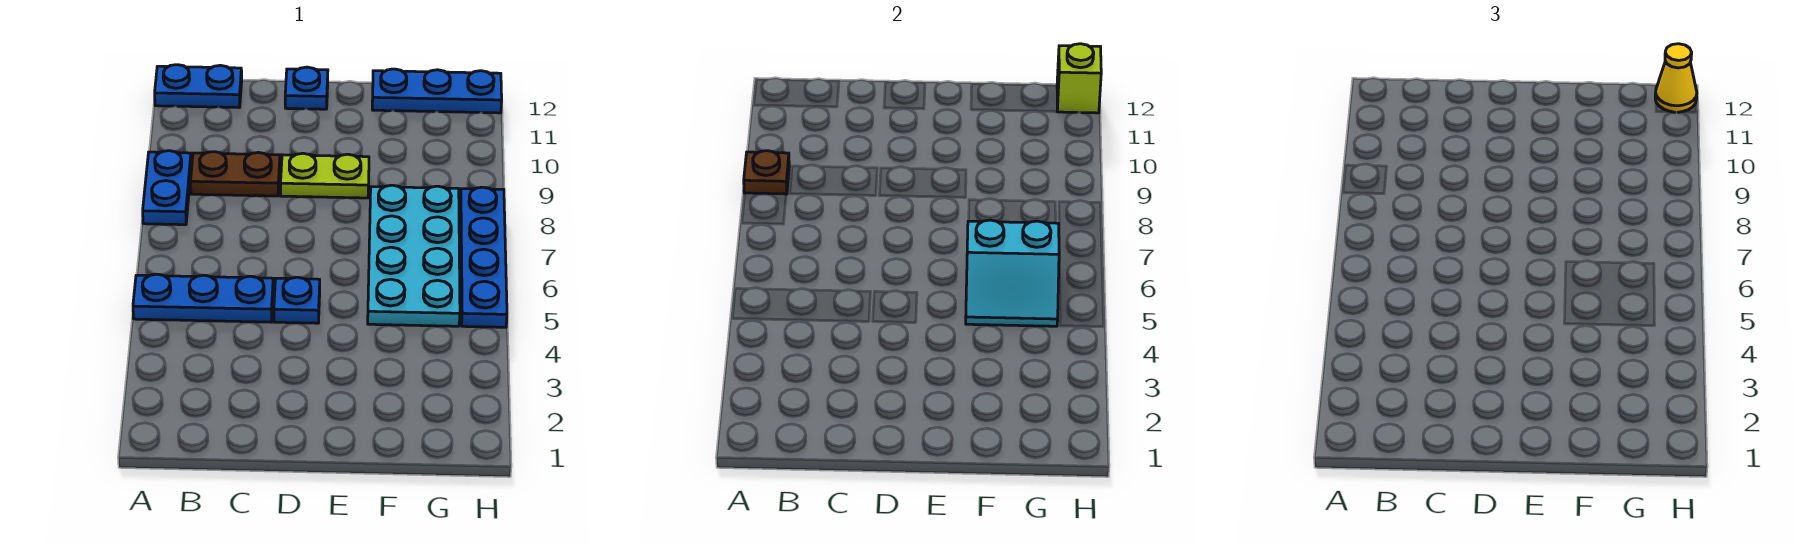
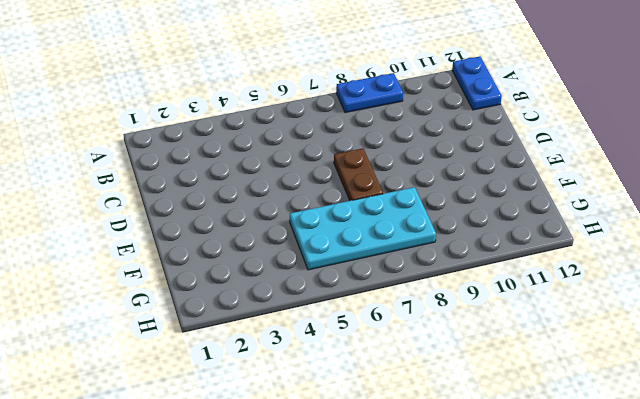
brown plate D7:E7 level 1 -> brown plate B9:C9 level 1
none -> blue plate A5:C5 level 1
none -> blue plate D5 level 1
none -> lime plate D9:E9 level 1

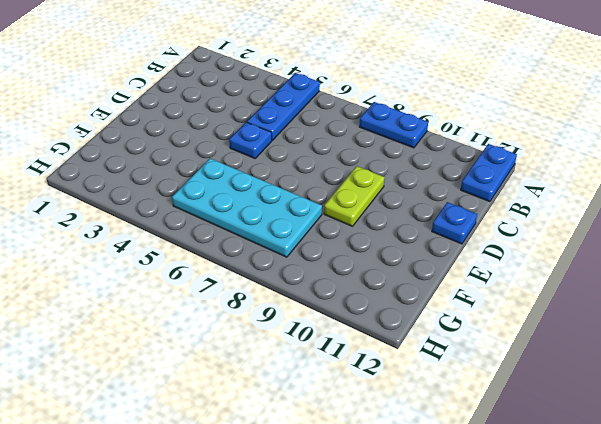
none -> brown plate B9:C9 level 1
none -> blue plate F12:H12 level 1
none -> blue plate H5:H8 level 1

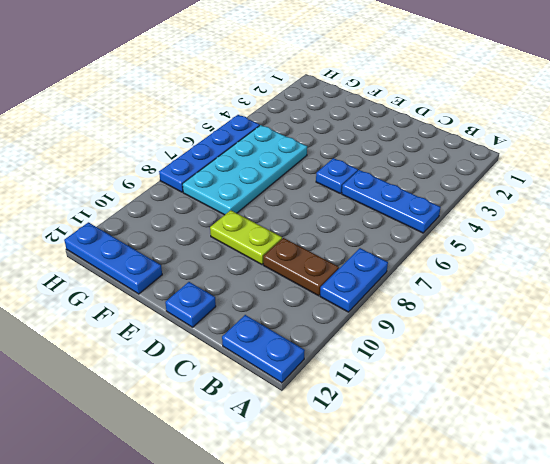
none -> brown plate A9 level 2
none -> cyan slope F5:G6 level 2 top 6
none -> lime brick H12 level 2

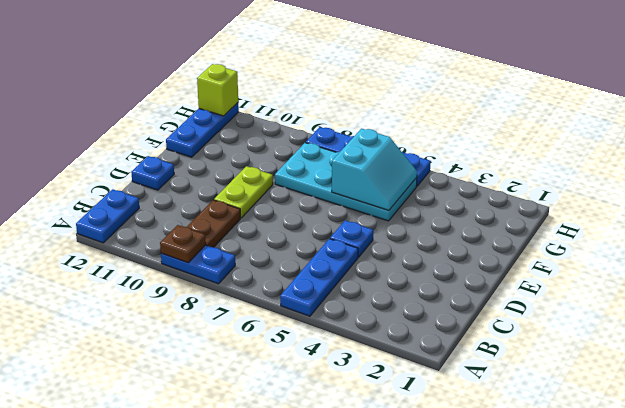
none -> yellow cone H12 level 3

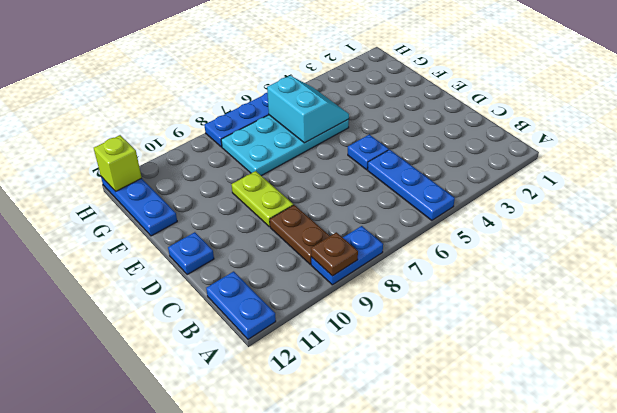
none -> yellow cone H12 level 3

